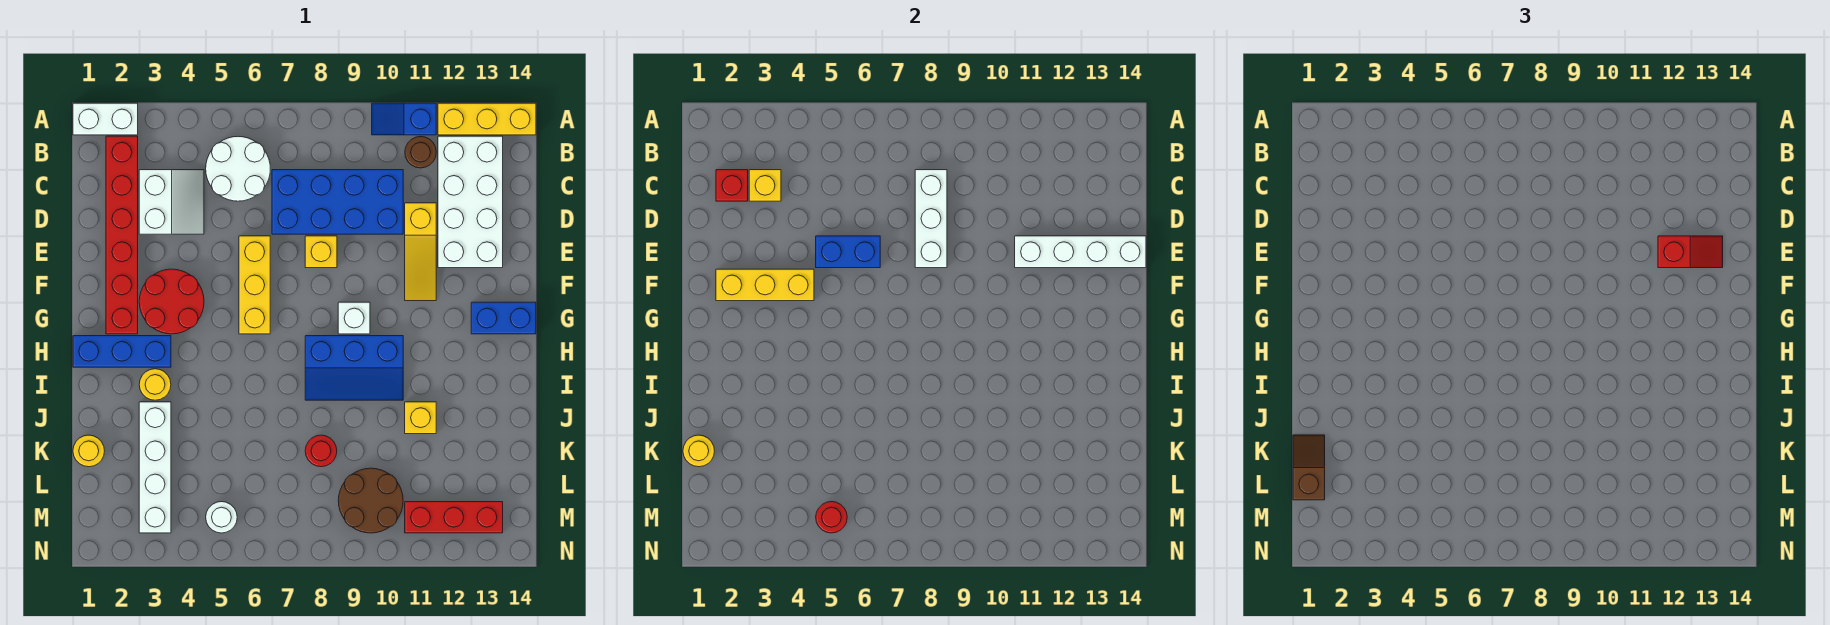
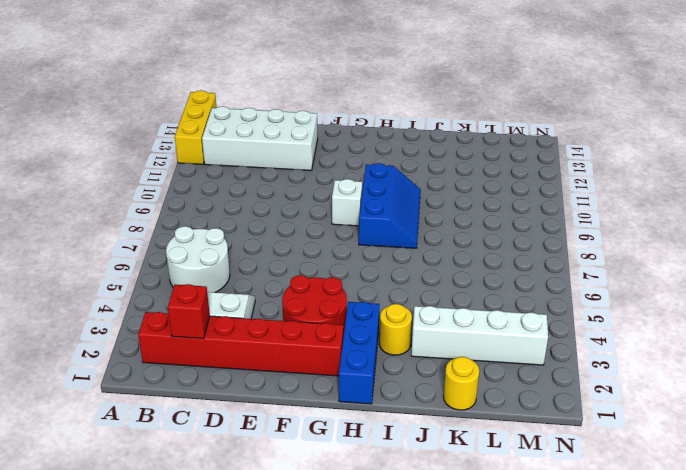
none -> white brick A1:A2 level 1
none -> blue slope A10:A11 level 1 top 11
none -> brown round brick B11 level 1
none -> blue brick C7:D10 level 1

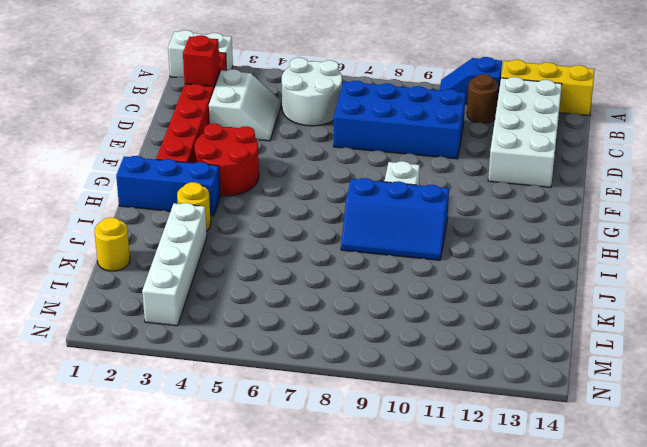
none -> yellow slope D11:F11 level 1 top D
none -> yellow brick E6:G6 level 1
none -> yellow brick E8 level 1
none -> blue brick G13:G14 level 1

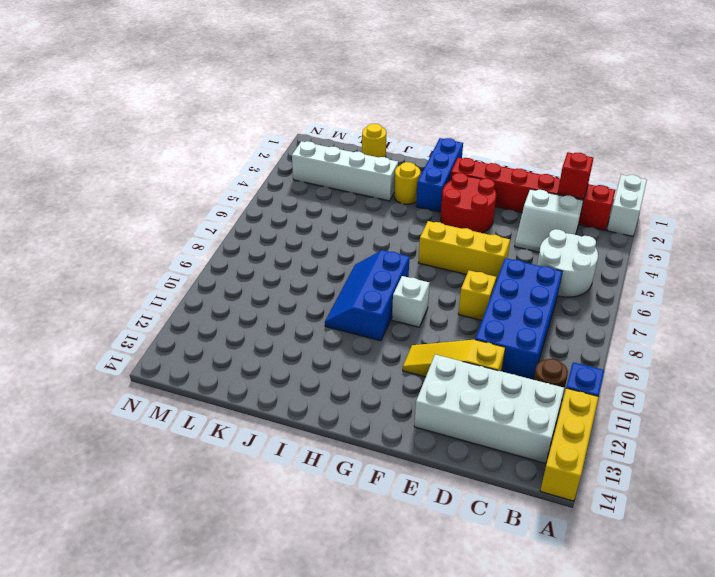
none -> blue brick G13:G14 level 1
none -> yellow brick J11 level 1
none -> red round brick K8 level 1
none -> brown round brick L9:M10 level 1

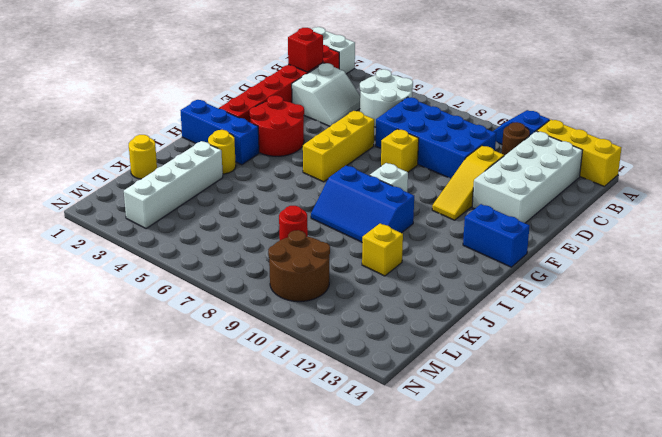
none -> white round brick M5 level 1
none -> red brick M11:M13 level 1
none -> yellow brick C3 level 2
none -> white brick C8:E8 level 2

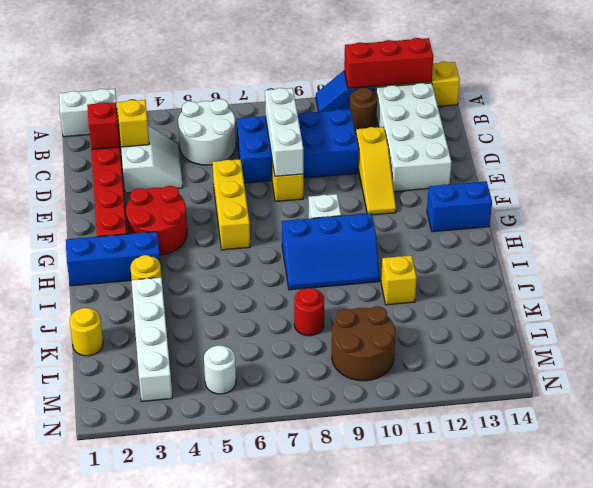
red brick A11:A13 level 2 -> red brick M11:M13 level 1
none -> blue brick E5:E6 level 2
none -> white brick E11:E14 level 2
none -> yellow brick F2:F4 level 2
none -> yellow round brick K1 level 2

